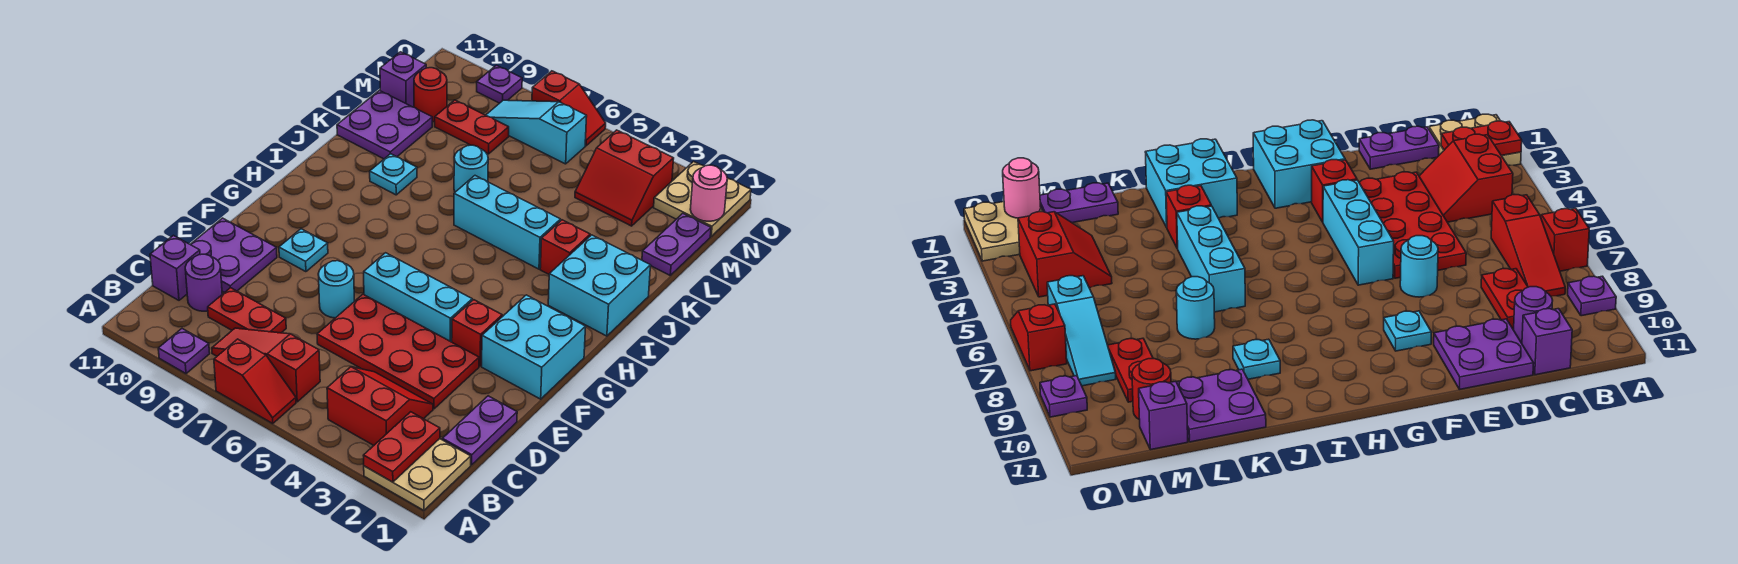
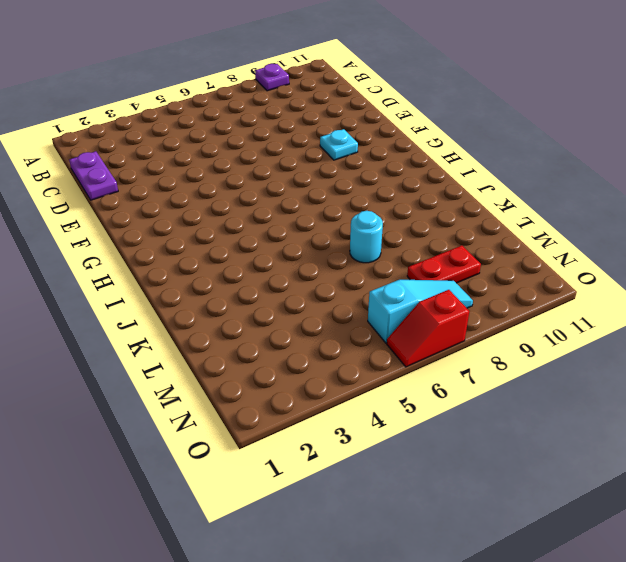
none -> tan plate A1:B2 level 1
none -> red slope A6:A7 level 1 top 7
none -> red slope B3:C4 level 1 top B
none -> red slope B6:B8 level 1 top 6

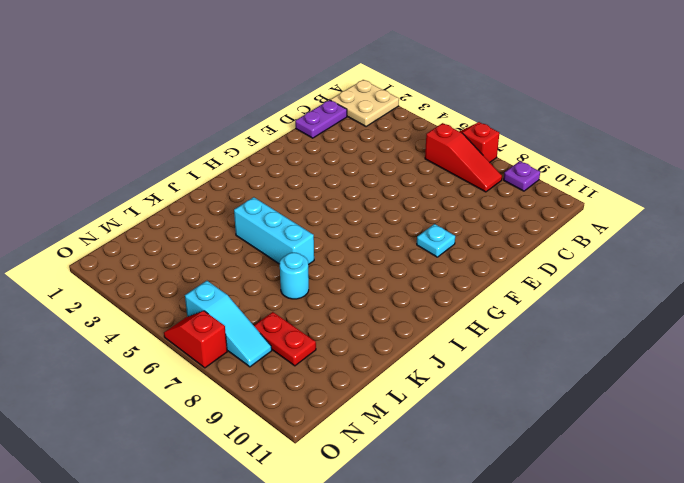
none -> red slope B3:C4 level 1 top B
none -> red plate C8:C9 level 1
none -> purple round brick C10 level 1
none -> purple brick C11 level 1

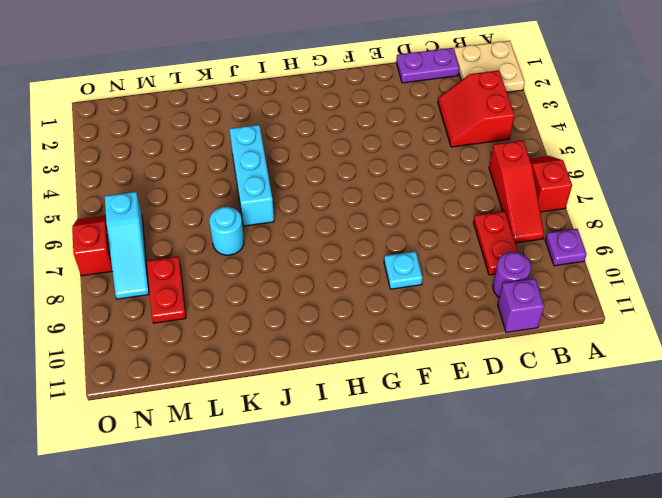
none -> red plate D3:E6 level 1
none -> purple plate D10:E11 level 1
none -> cyan round brick E7 level 1
none -> cyan brick F1:G2 level 1

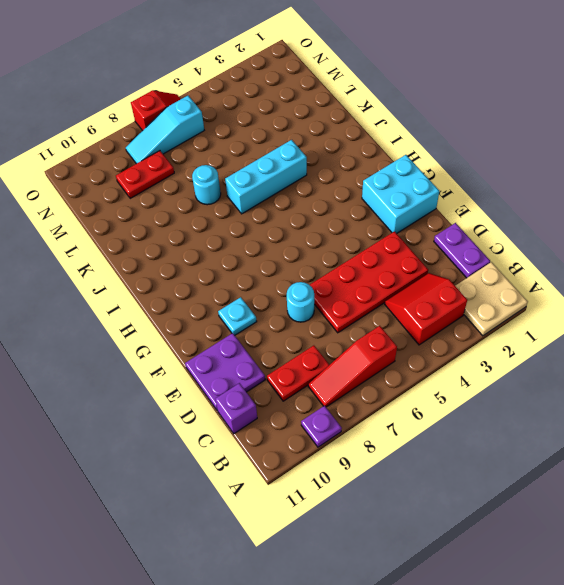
none -> red slope A6:A7 level 1 top 7
none -> purple round brick C10 level 1
none -> red brick F3 level 1
none -> cyan brick F4:F6 level 1

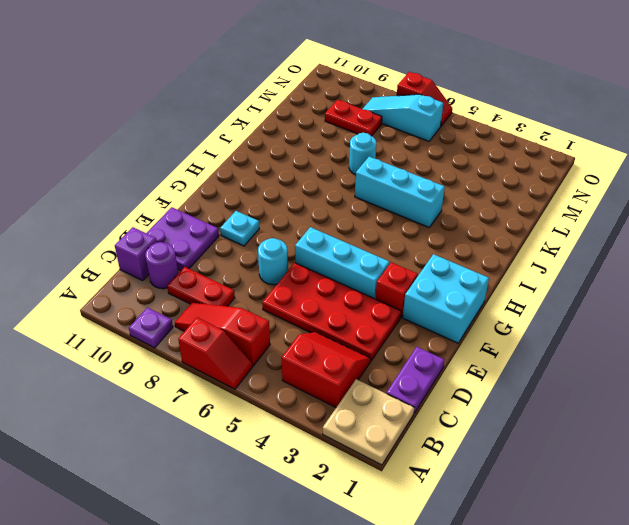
none -> cyan brick I1:J2 level 1
none -> red brick J3 level 1
none -> cyan plate J9 level 1
none -> purple plate K10:L11 level 1

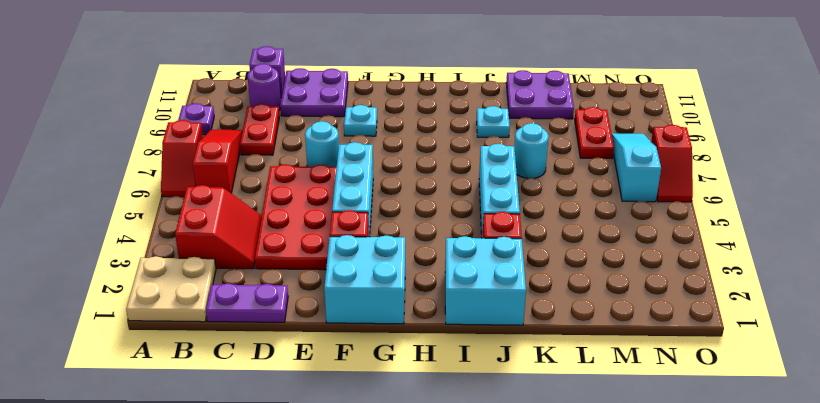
none -> purple plate L1:M1 level 1
none -> red slope M3:N4 level 1 top N
none -> red round brick M10 level 1
none -> purple brick M11 level 1

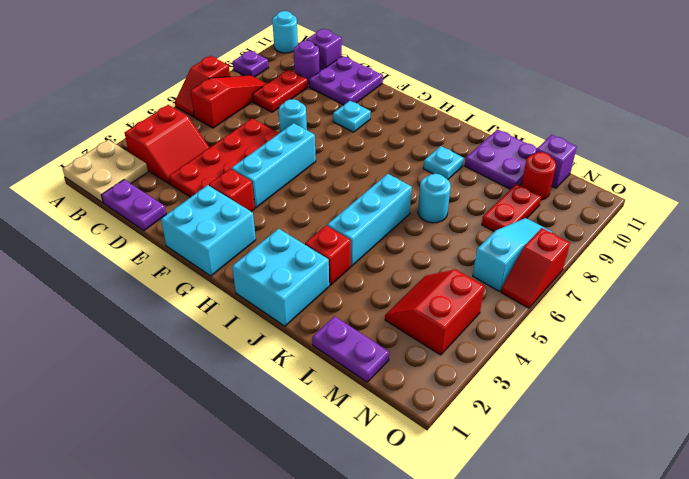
cyan round brick A11 level 1 -> none
none -> tan plate N1:O2 level 1
none -> purple plate O9 level 1
none -> red plate A2:B2 level 2
none -> pink round brick N1 level 2

